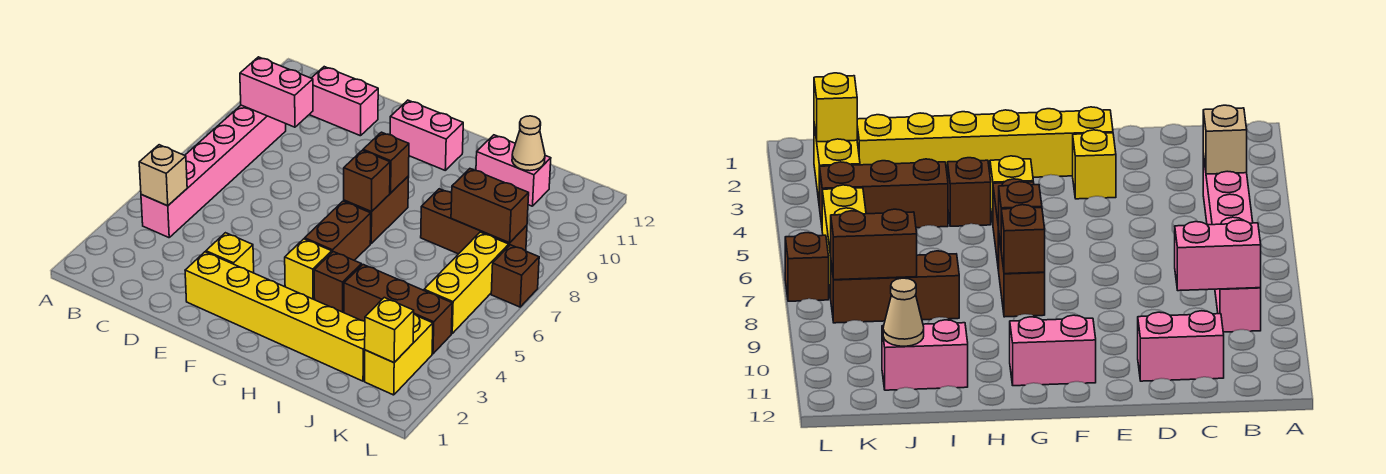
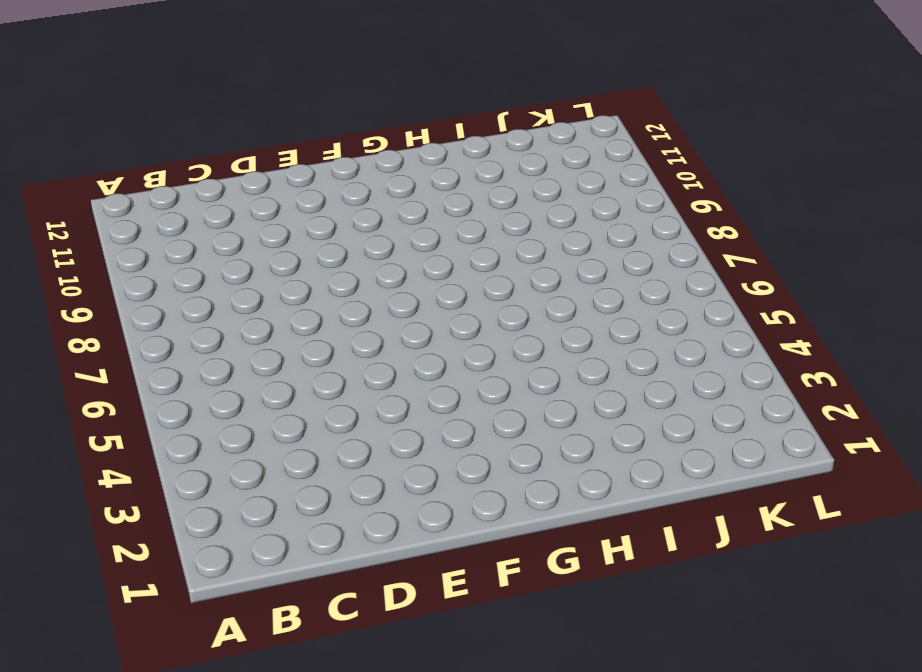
none -> pink brick B4:B9 level 1
none -> pink brick C11:D11 level 1
none -> yellow brick E2:J2 level 1

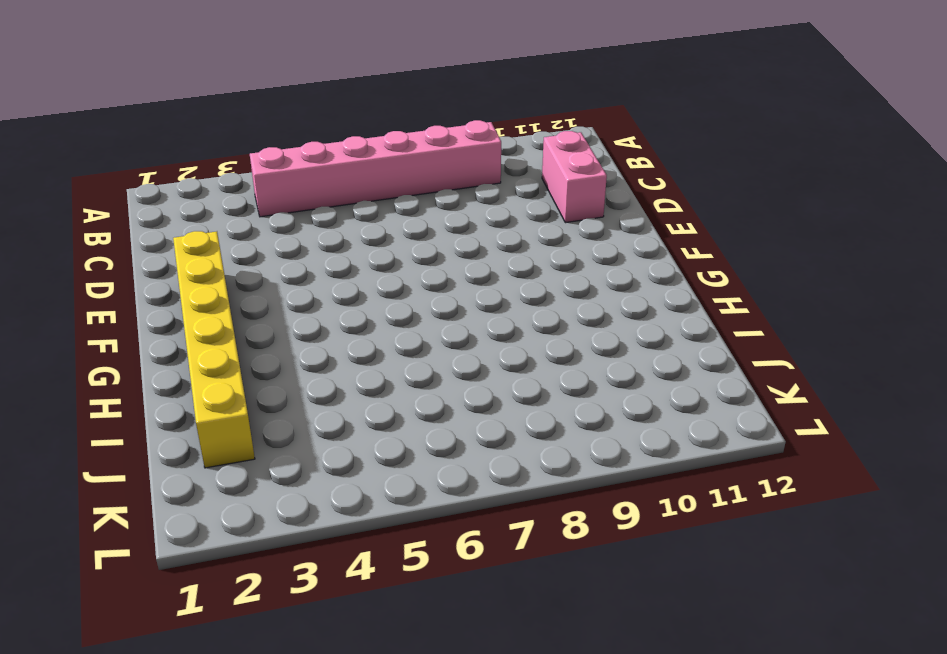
none -> yellow brick E3 level 1
none -> pink brick F11:G11 level 1
none -> yellow brick G4 level 1

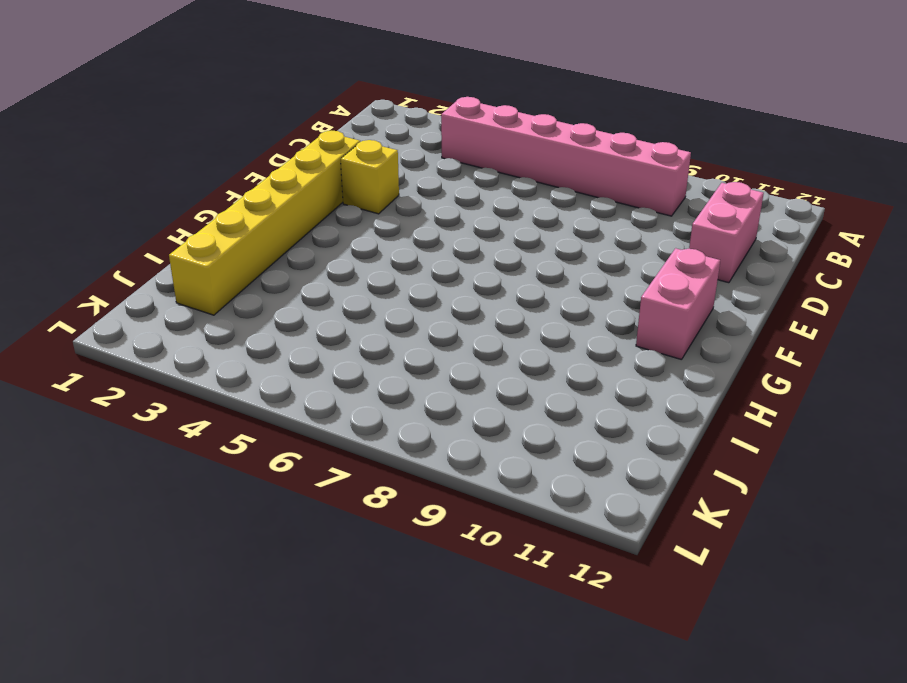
none -> yellow brick G4 level 1
none -> brown brick G5:G6 level 1
none -> brown brick G7:G8 level 1

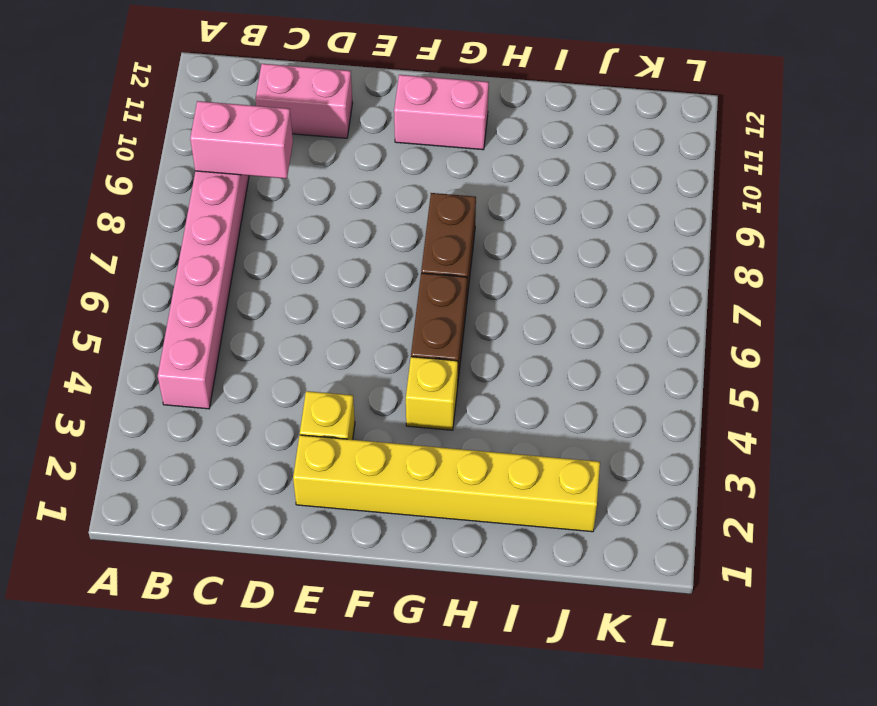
none -> brown brick H4 level 1
none -> brown brick I4:K4 level 1
none -> brown brick I8:K8 level 1

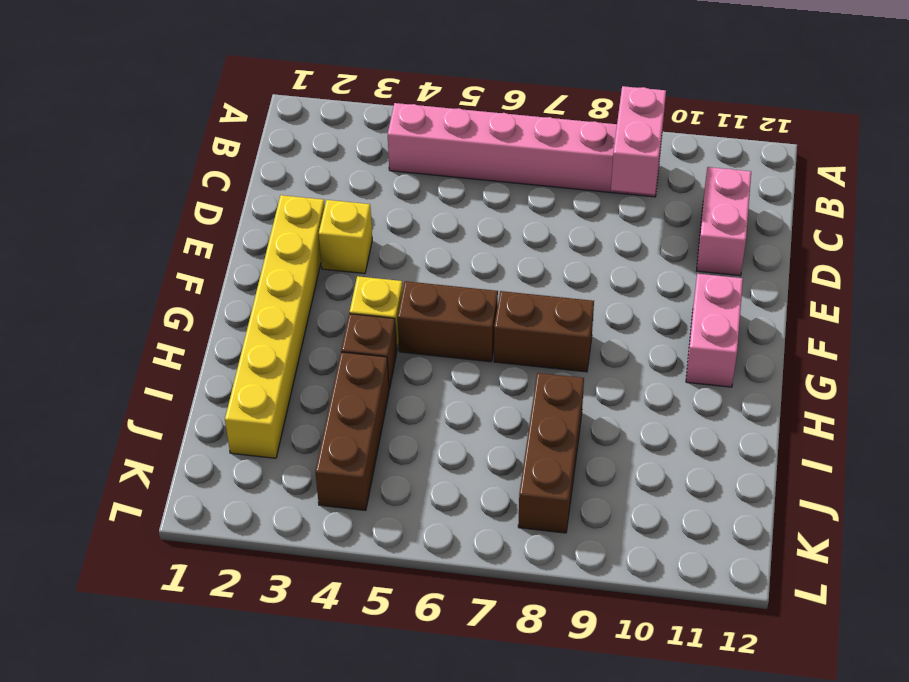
none -> pink brick I11:J11 level 1
none -> yellow brick K2:K3 level 1
none -> yellow brick K5:K7 level 1

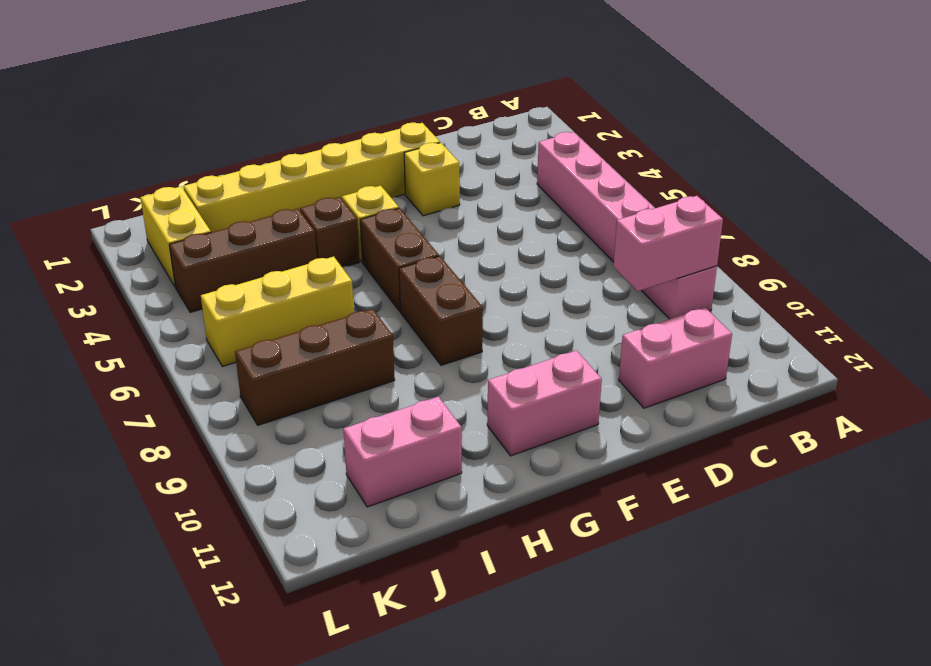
yellow brick I6:K6 level 1 -> yellow brick K5:K7 level 1
none -> brown brick L7 level 1
none -> tan brick B4 level 2
none -> brown brick G7 level 2

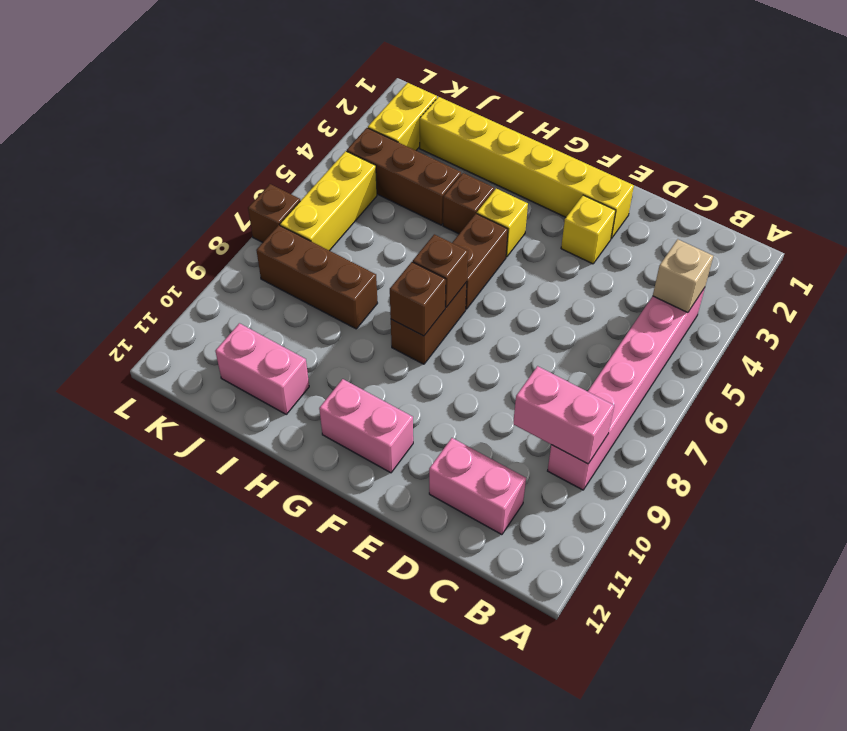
none -> brown brick J8:K8 level 2
none -> tan cone J11 level 2
none -> yellow brick K2 level 2

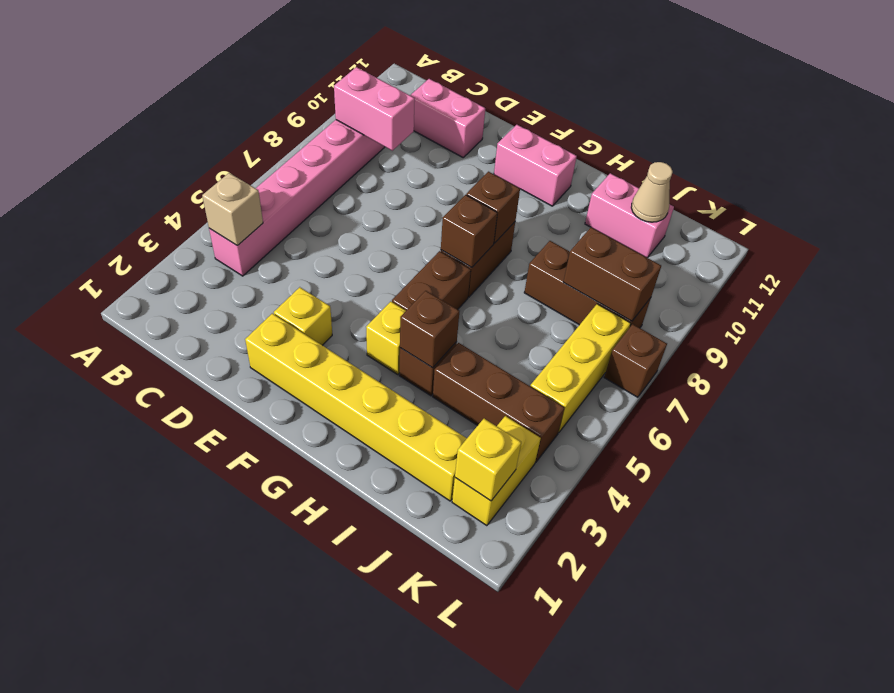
brown brick H4 level 2 -> none

